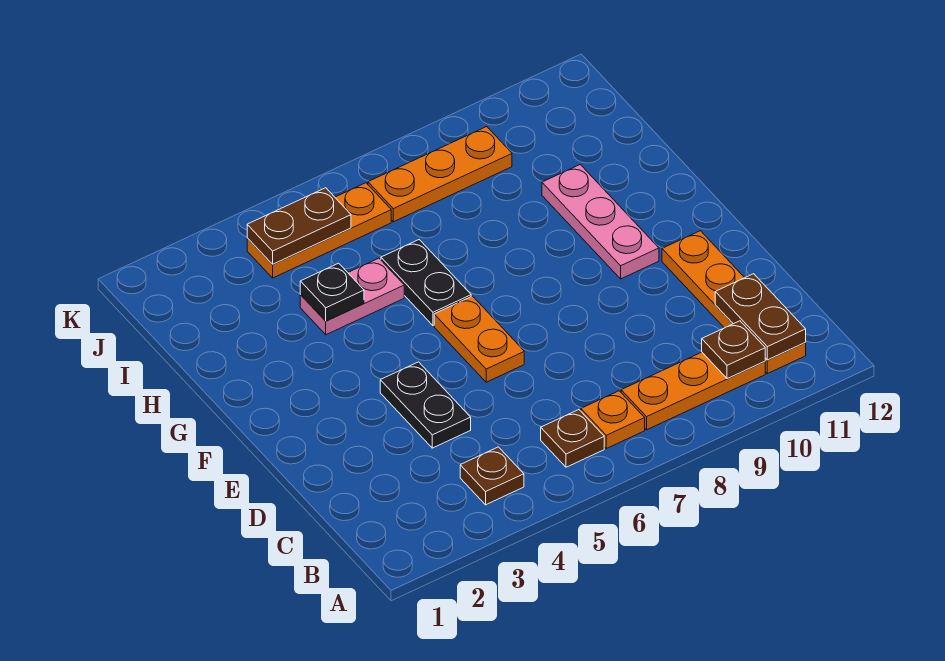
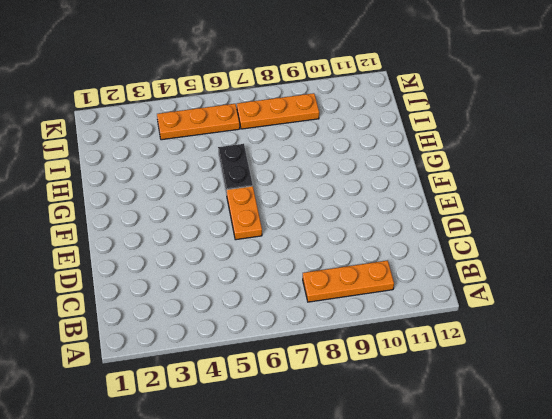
none -> brown plate B4 level 1
none -> brown plate B6 level 1
none -> orange plate B7 level 1

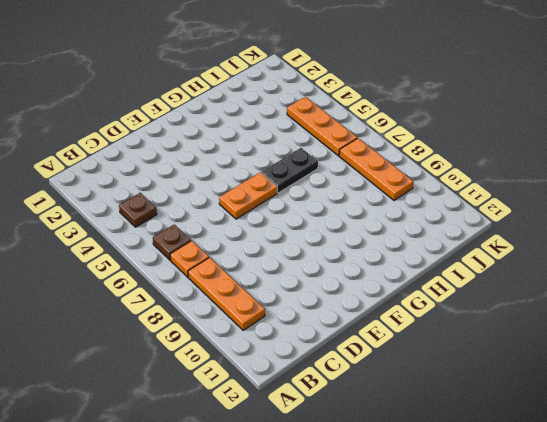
none -> orange plate B11:E11 level 1
none -> black plate D4:E4 level 1
none -> pink plate F10:H10 level 1

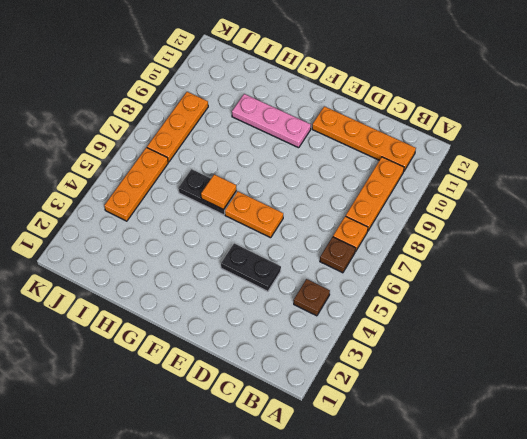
orange tile G6 level 2 -> none
none -> pink plate H4:H5 level 1
none -> brown plate B10 level 2
none -> brown plate B11:C11 level 2

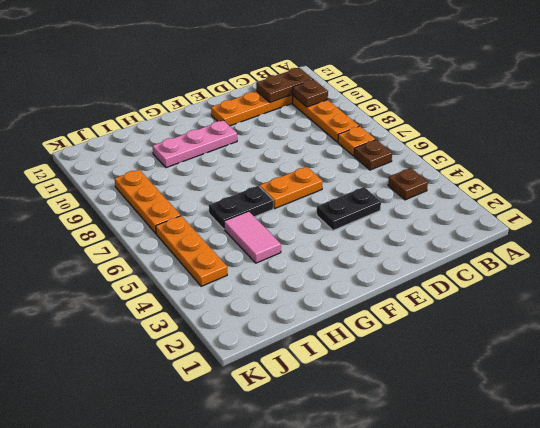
pink tile H4:H5 level 1 -> pink plate H4:H5 level 1
none -> black plate H4 level 2
none -> brown plate J4:J5 level 2

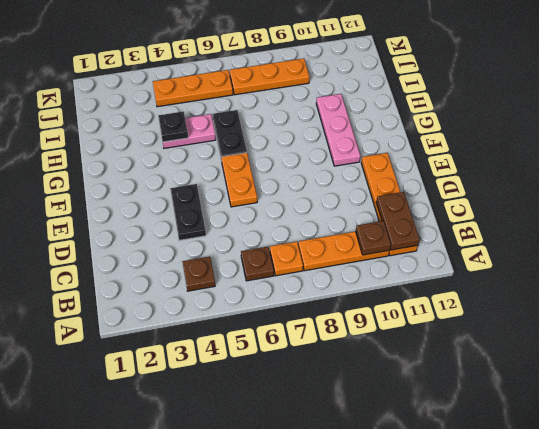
none -> brown plate J4:J5 level 2

